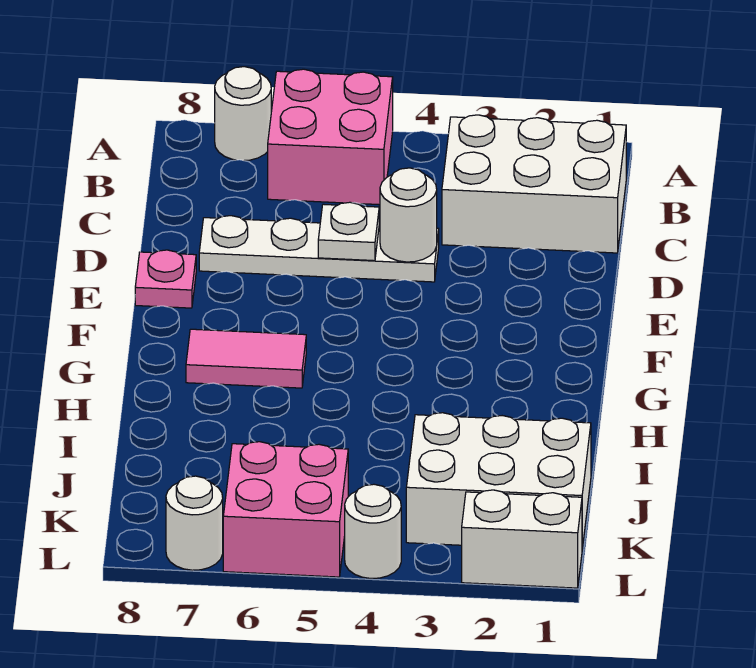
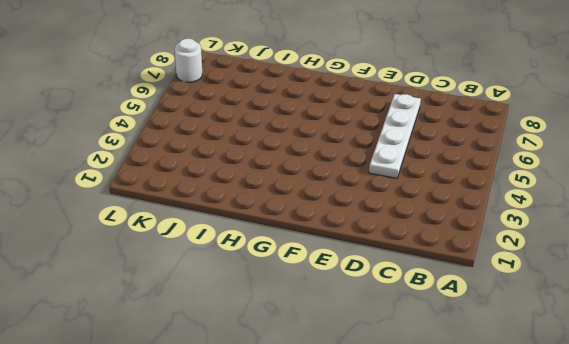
none -> pink brick A5:B6 level 1
none -> white round brick A7 level 1
none -> white brick B1:C3 level 1

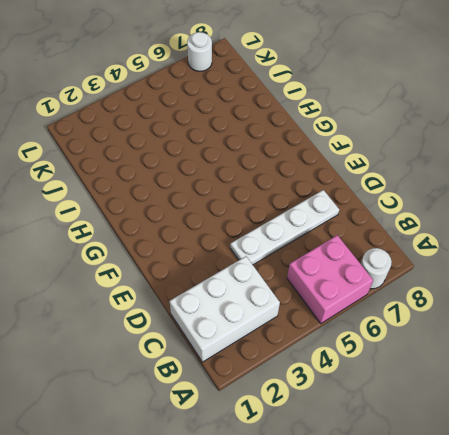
none -> pink plate E8 level 1
none -> pink tile G6:G7 level 1
none -> white brick J1:K3 level 1

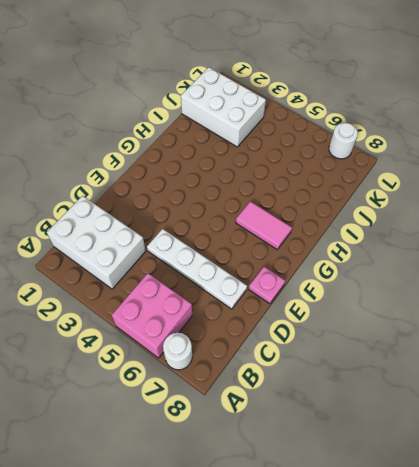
none -> pink brick K5:L6 level 1
none -> white brick L1:L2 level 1
none -> white round brick L4 level 1

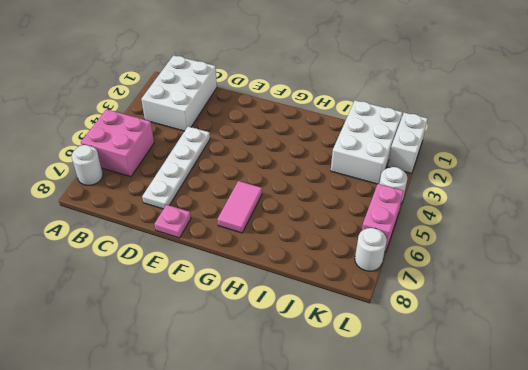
pink brick L5:L6 level 1 -> pink brick K5:L6 level 1
none -> white round brick D4 level 2
none -> white plate D5 level 2

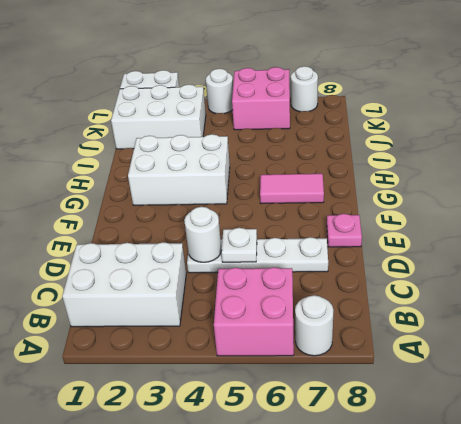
white brick G2:H4 level 1 -> none

